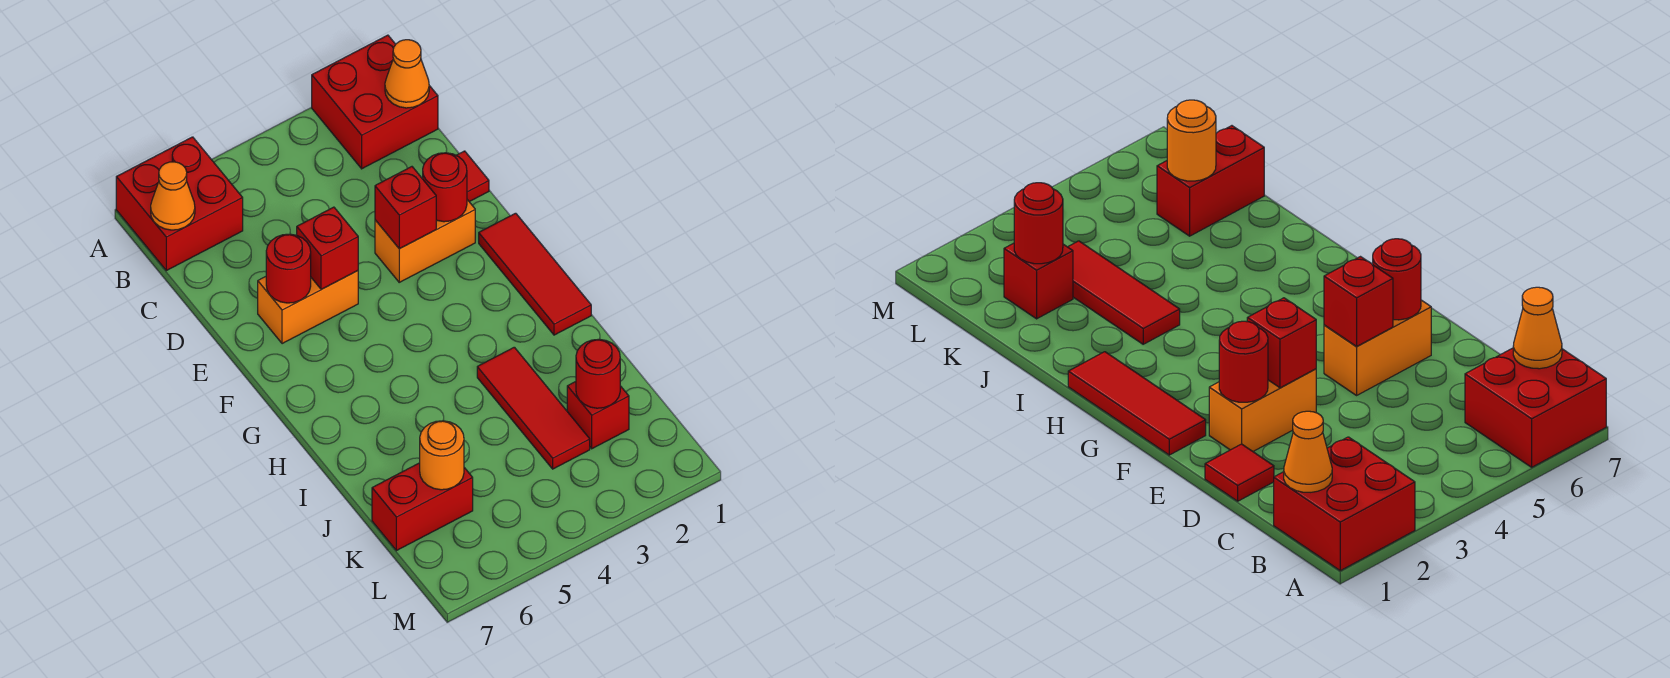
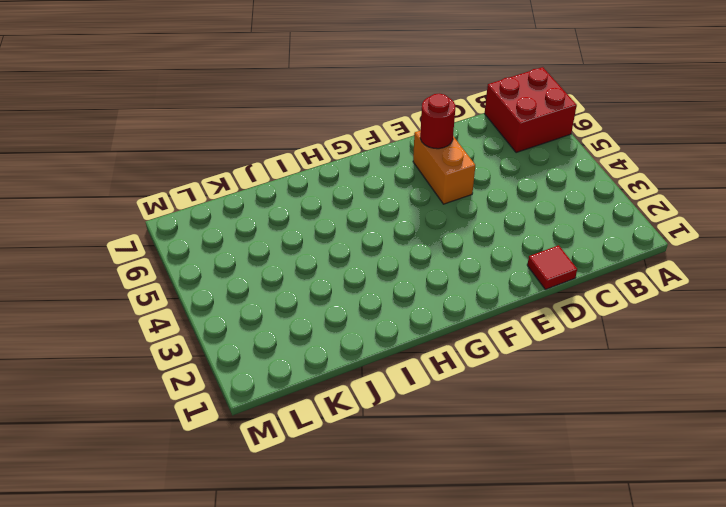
none -> red brick A1:B2 level 1
none -> orange brick E2:E3 level 1
none -> red tile F1:H1 level 1

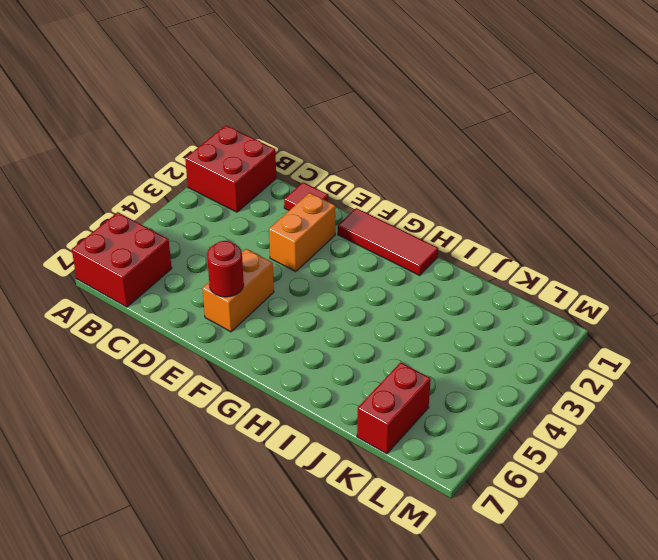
none -> red tile I3:K3 level 1
none -> red brick K2 level 1
none -> orange cone B1 level 2

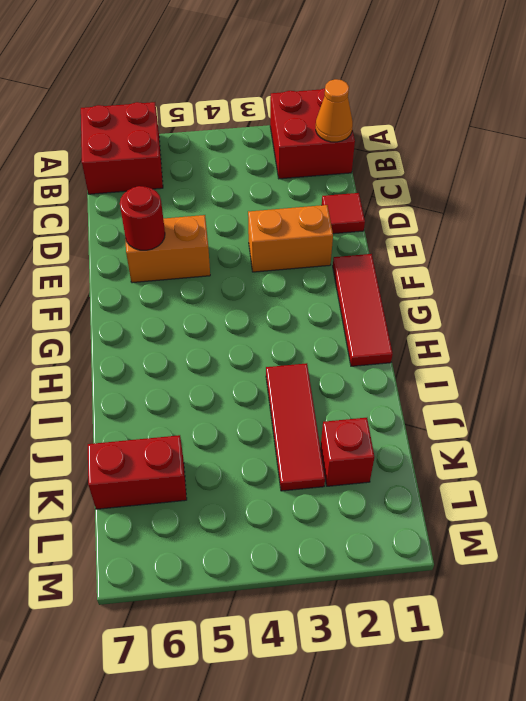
none -> orange cone B7 level 2
none -> red round brick E2 level 2
none -> red brick E3 level 2

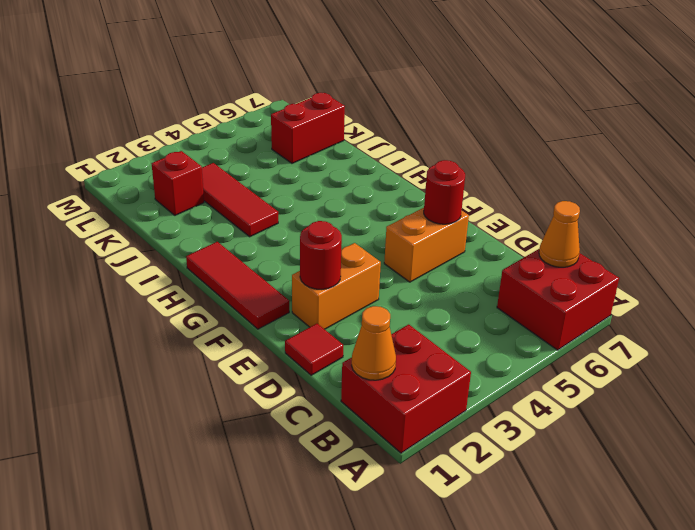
none -> red brick E3 level 2
none -> red brick E5 level 2
none -> red round brick K2 level 2

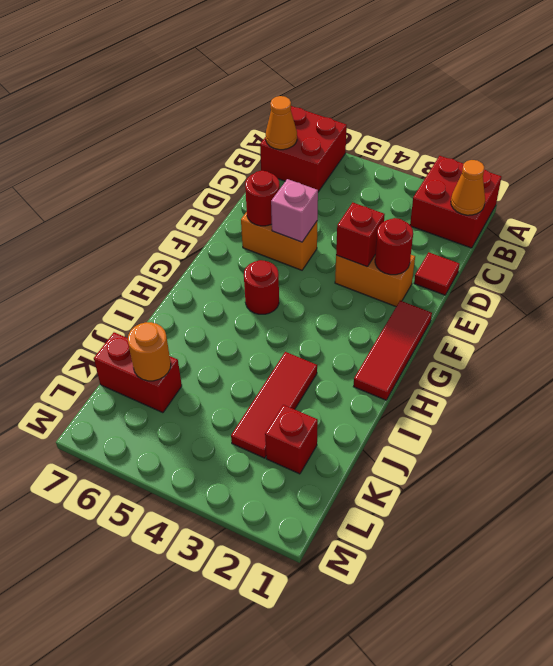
pink brick E5 level 2 -> red brick E5 level 2
red round brick G5 level 1 -> red round brick K2 level 2

